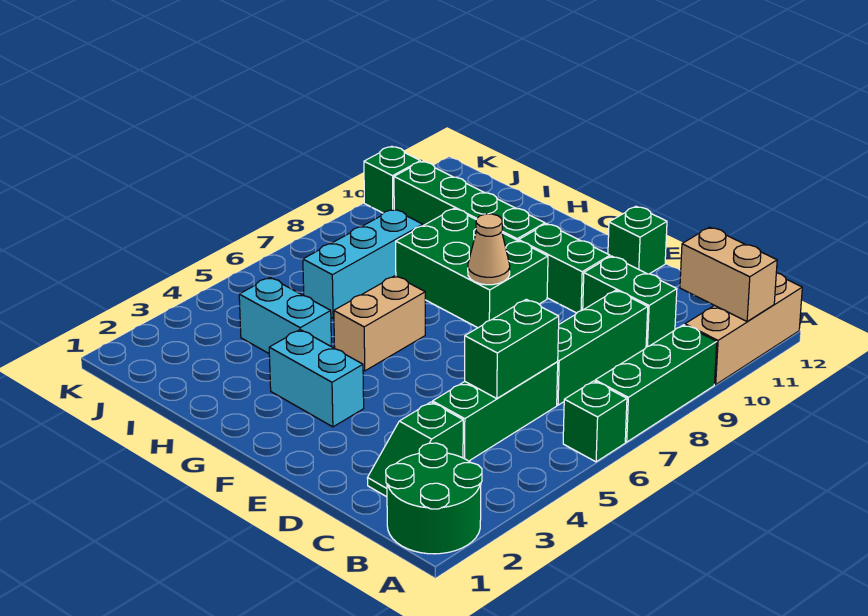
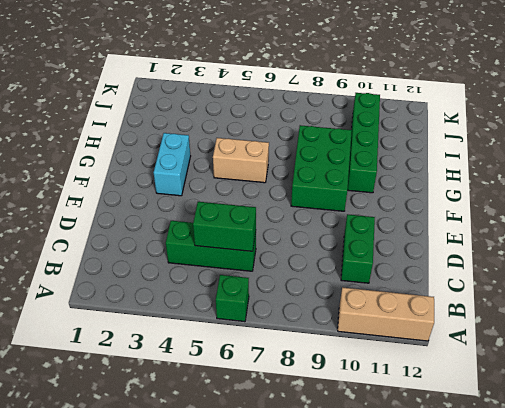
none -> green round brick A1:B2 level 1
none -> green brick A7:A9 level 1
none -> green slope C2:C3 level 1 top 3

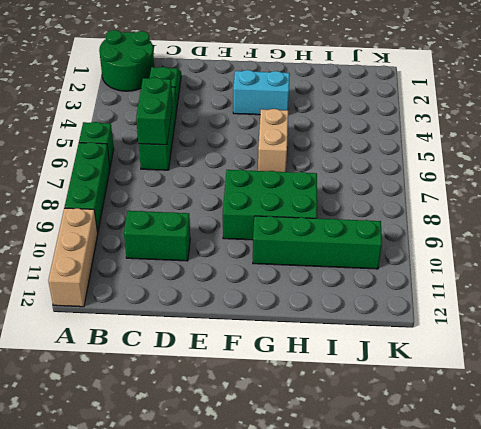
none -> green brick C7:C9 level 1
none -> green brick E10:F10 level 1
none -> green brick E12 level 1

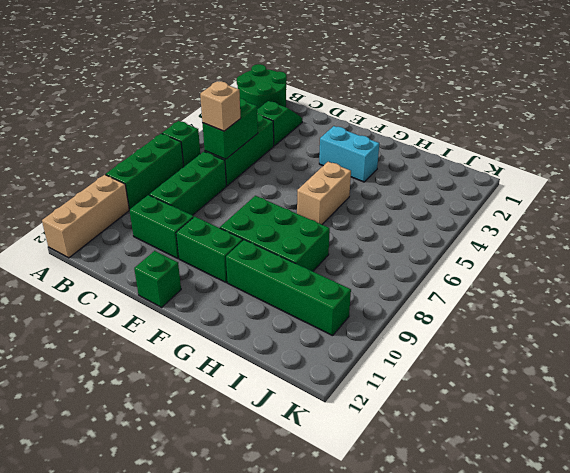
tan brick C6 level 3 -> none
none -> cyan brick H4:I4 level 1
none -> cyan brick I6:I8 level 1
none -> green brick K10 level 1

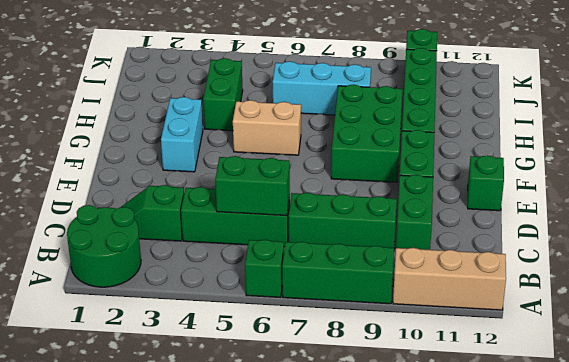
green brick H4:I4 level 1 -> cyan brick H4:I4 level 1
none -> tan brick A11:B11 level 2
none -> tan cone F8 level 2

